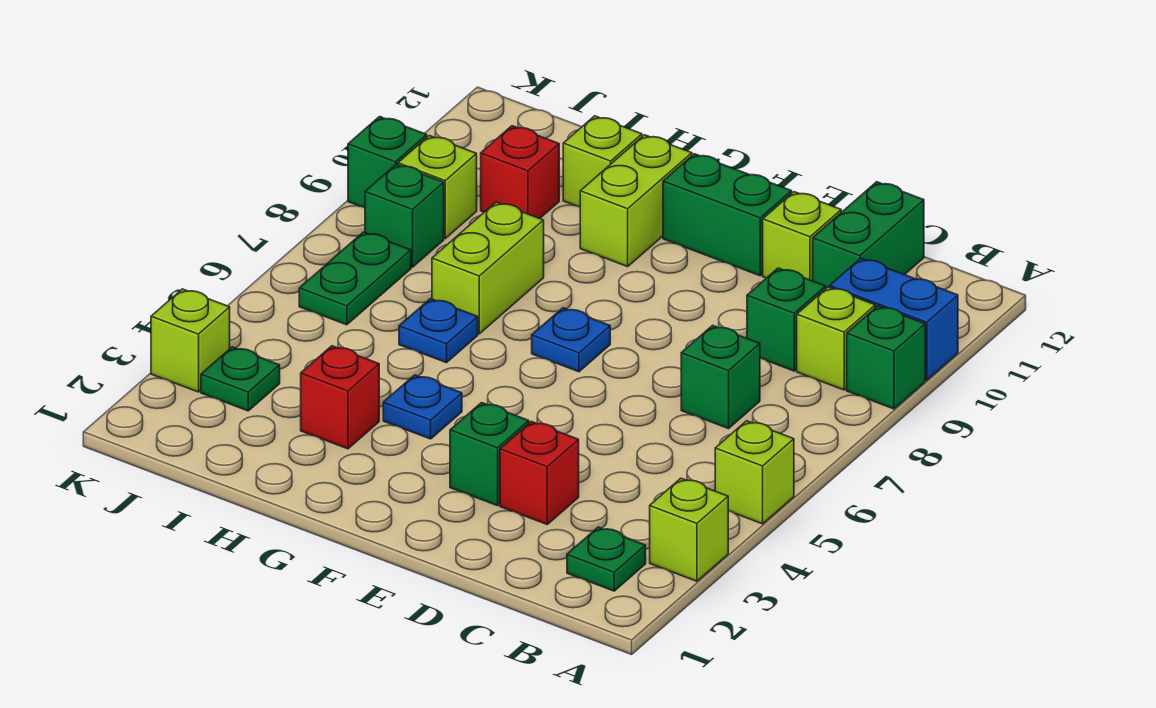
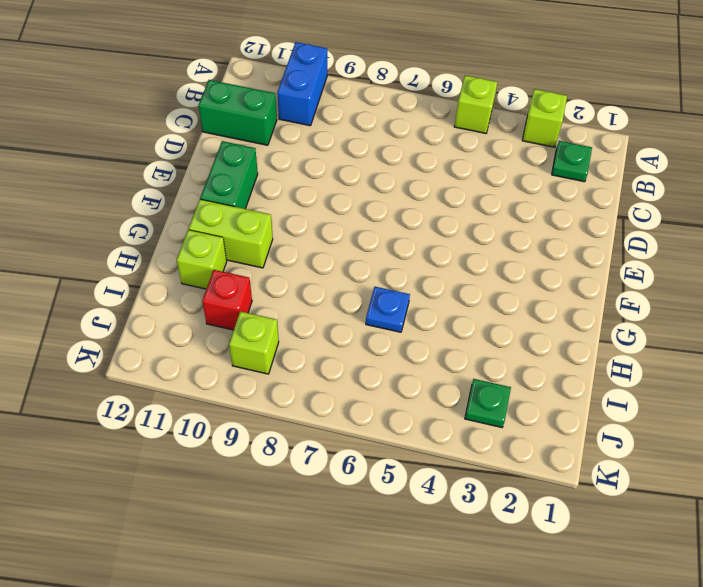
none -> green brick A9 level 1
none -> lime brick B9 level 1
none -> green brick C7 level 1

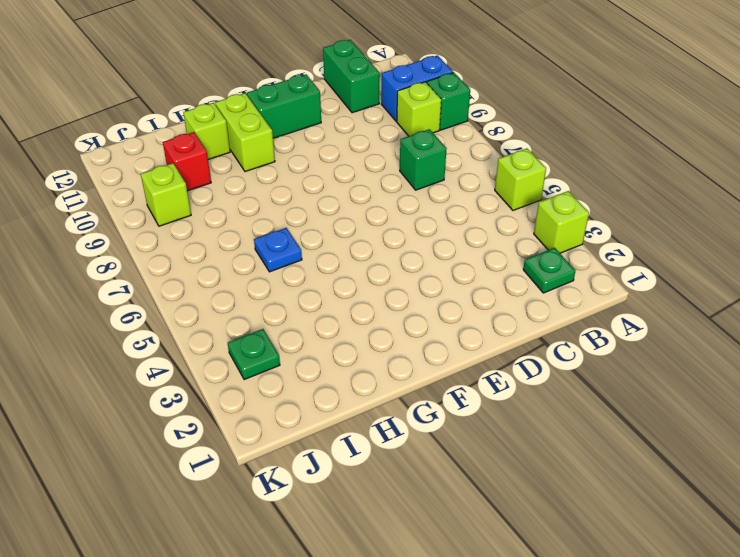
none -> green brick C9 level 1
none -> red brick D3 level 1
none -> lime brick D11 level 1

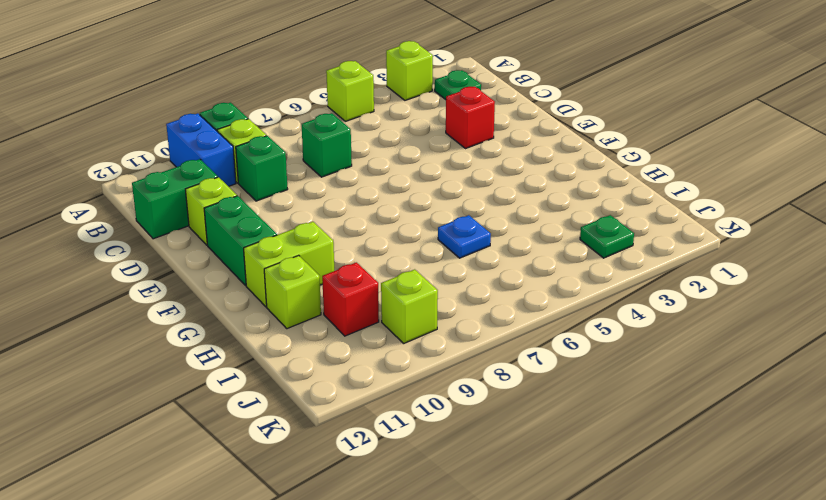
none -> green brick E3 level 1
none -> blue plate F7 level 1
none -> blue plate G4 level 1

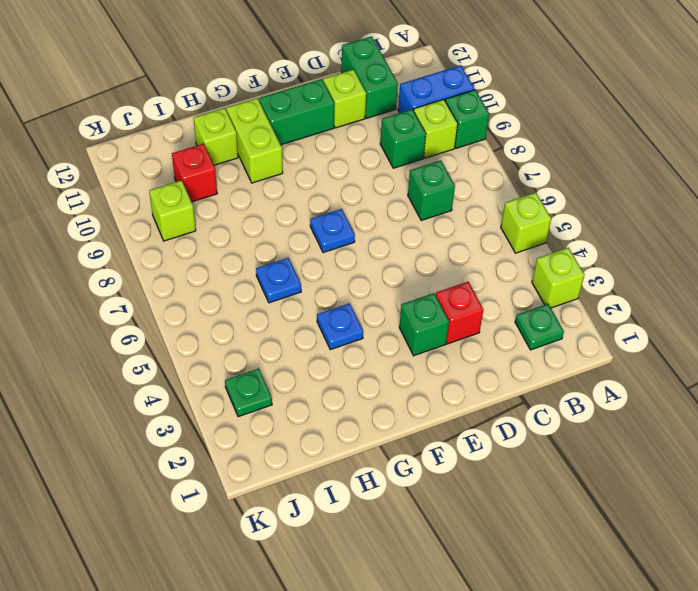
none -> red brick H3 level 1
none -> lime brick H7:H8 level 1
none -> green plate J6:J7 level 1

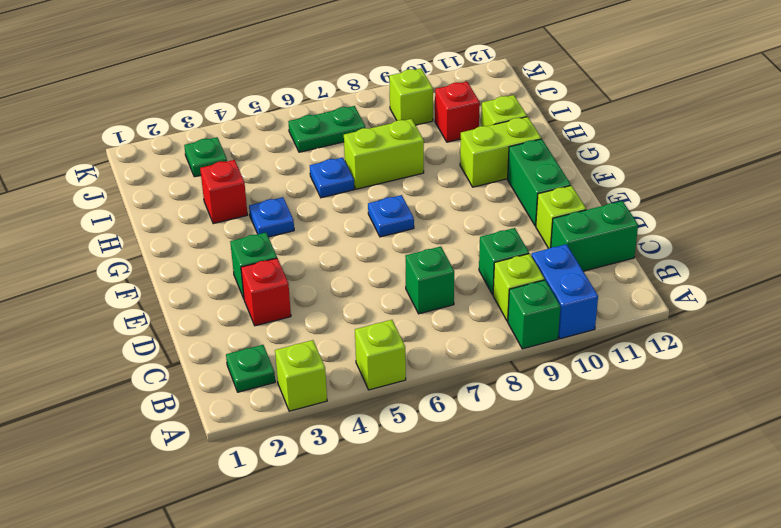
none -> green brick J8 level 1
none -> lime brick K3 level 1
none -> green brick K9 level 1

